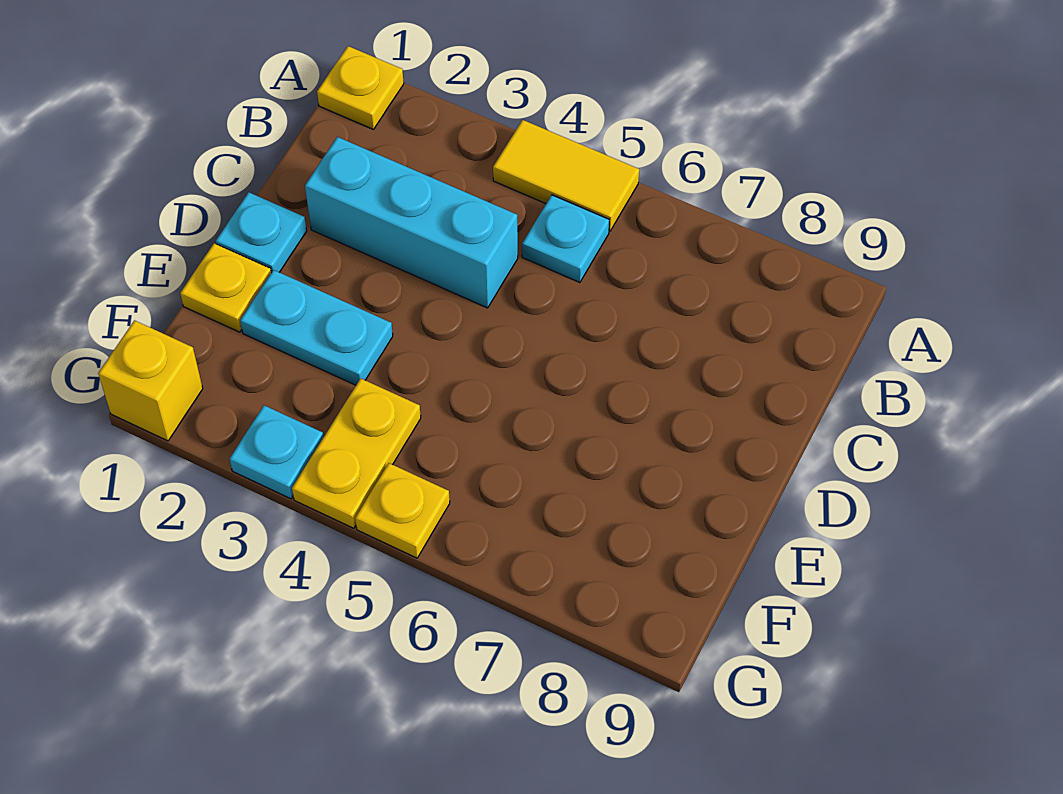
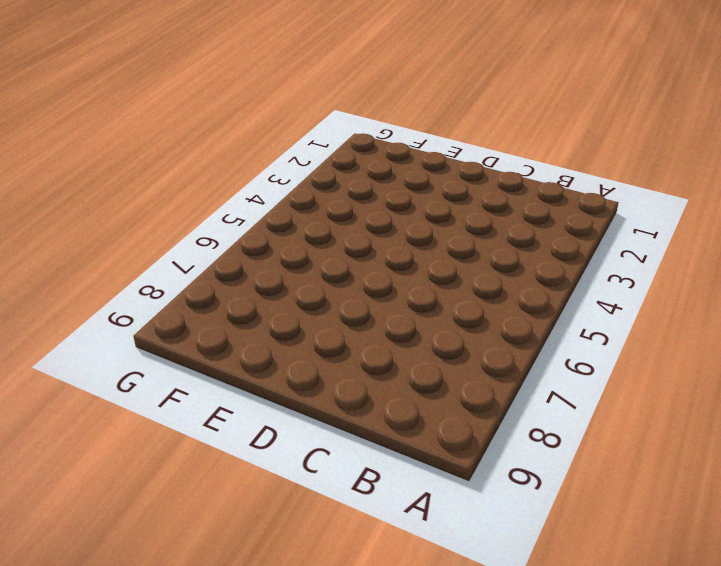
none -> yellow plate A1 level 1
none -> yellow tile A4:A5 level 1

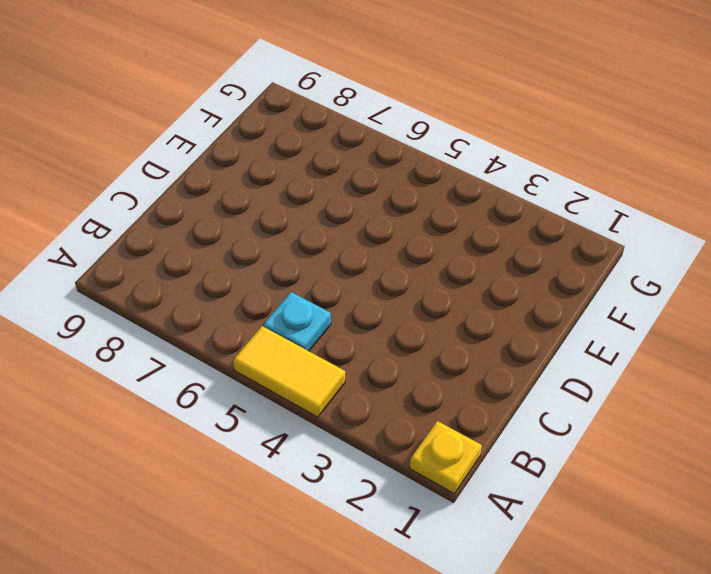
none -> cyan brick C2:C4 level 1
none -> cyan plate D1 level 1

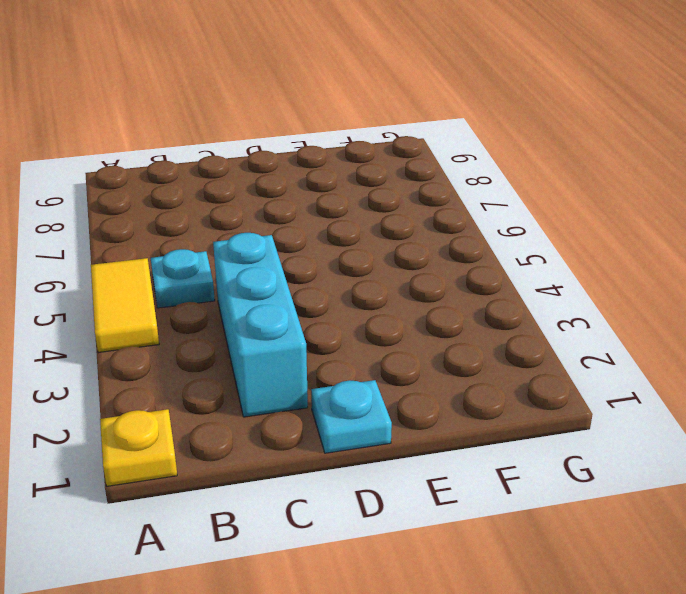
none -> yellow plate E1 level 1
none -> cyan plate E2:E3 level 1

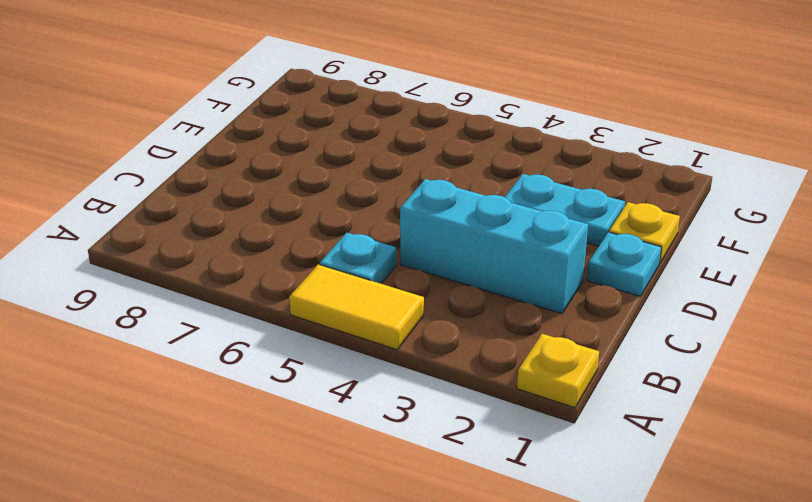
none -> yellow plate F4:G4 level 1
none -> yellow brick G1 level 1

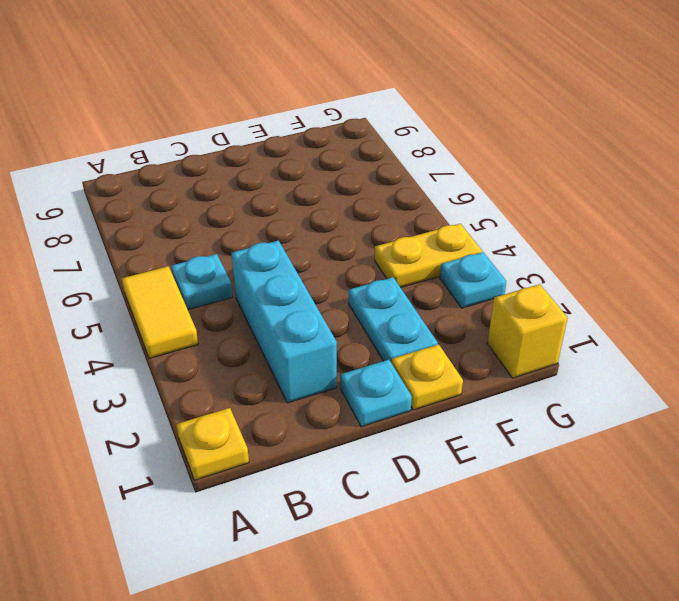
none -> yellow plate G5 level 1

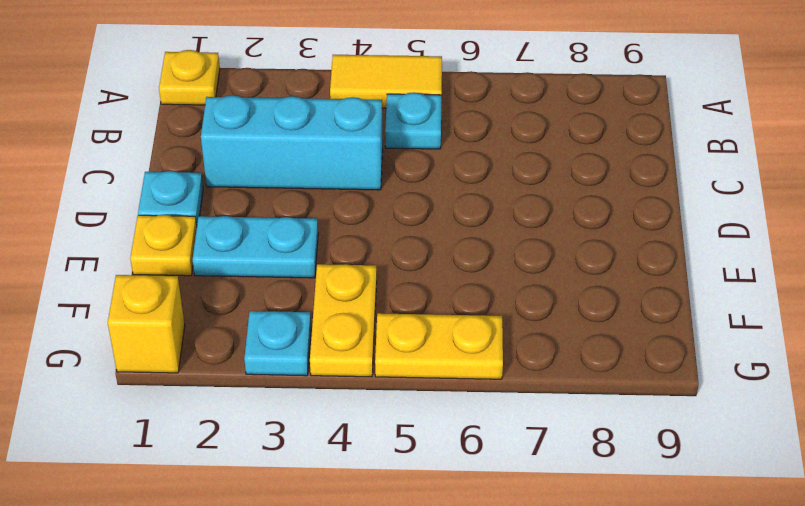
yellow plate G5:G6 level 1 -> yellow plate G5 level 1

